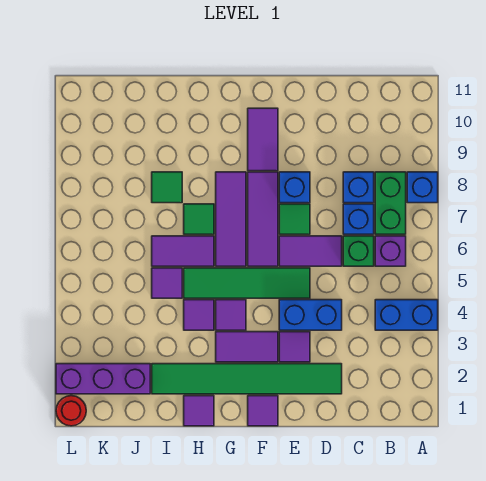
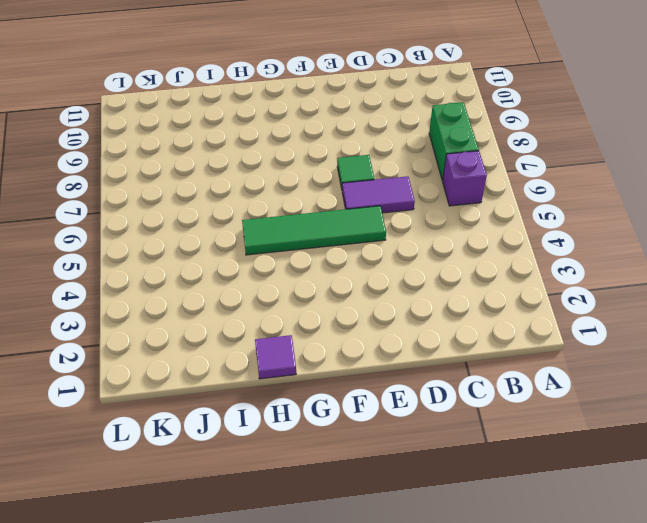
none -> blue brick A4:B4 level 1
none -> blue brick A8 level 1
none -> green brick C6 level 1

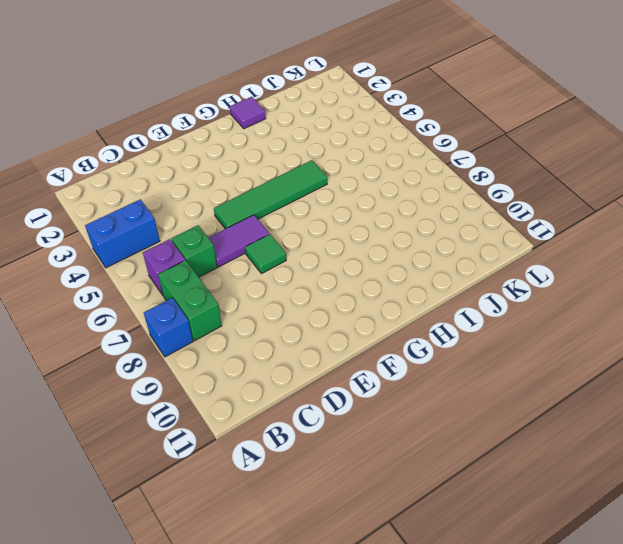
none -> blue brick C7 level 1
none -> blue brick C8 level 1
none -> green tile D2:I2 level 1

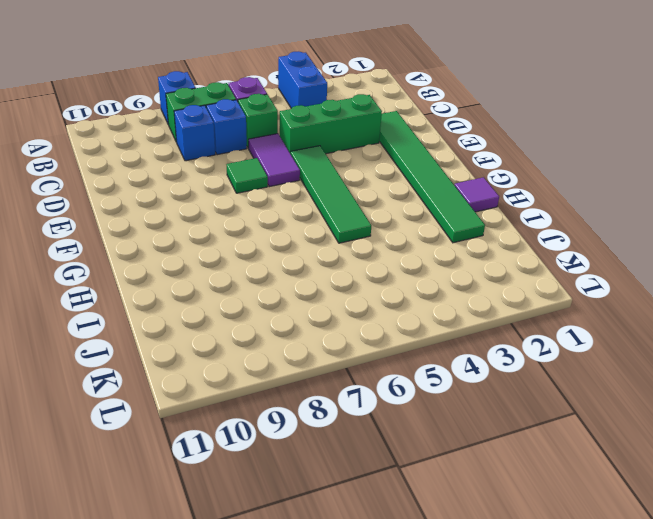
green brick D3:D5 level 1 -> blue brick D4:E4 level 1
none -> purple tile E3 level 1
none -> blue brick E8 level 1
none -> purple tile F1 level 1

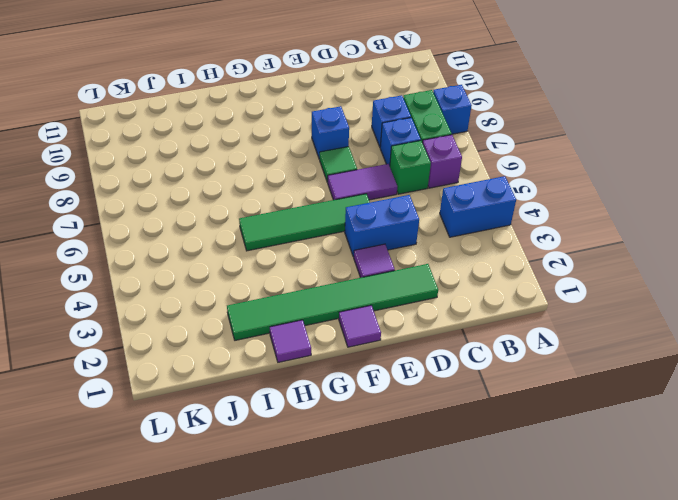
none -> purple tile F3:G3 level 1
none -> purple tile F6:F8 level 1
none -> purple tile F9:F10 level 1

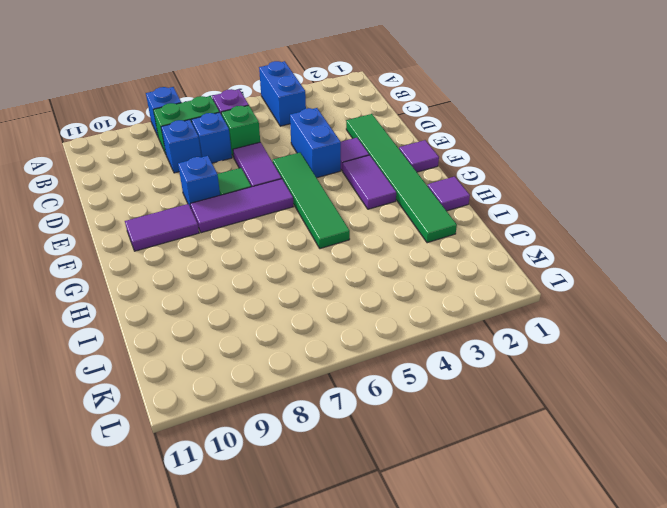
none -> purple tile G4 level 1
none -> purple tile G6:G8 level 1
none -> purple tile H4 level 1

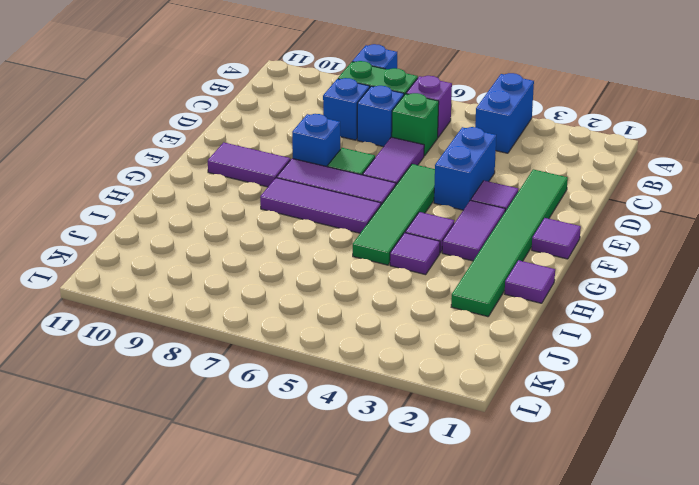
none -> purple tile H6:I6 level 1
none -> green tile H7 level 1
none -> purple tile I5 level 1

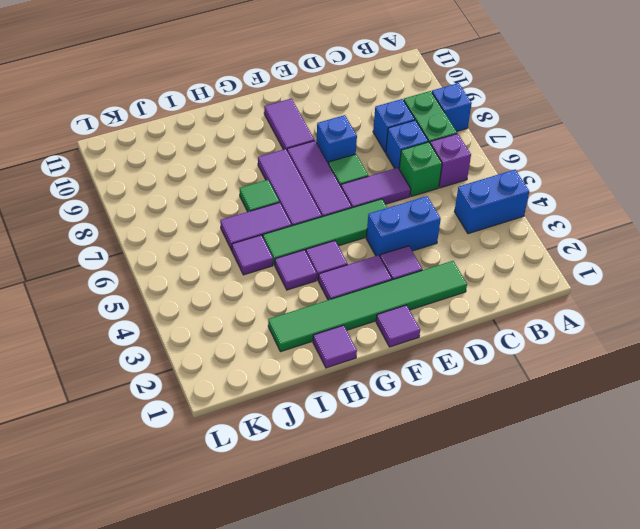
none -> green tile I8 level 1
none -> purple brick J2:L2 level 1
none -> red round brick L1 level 1

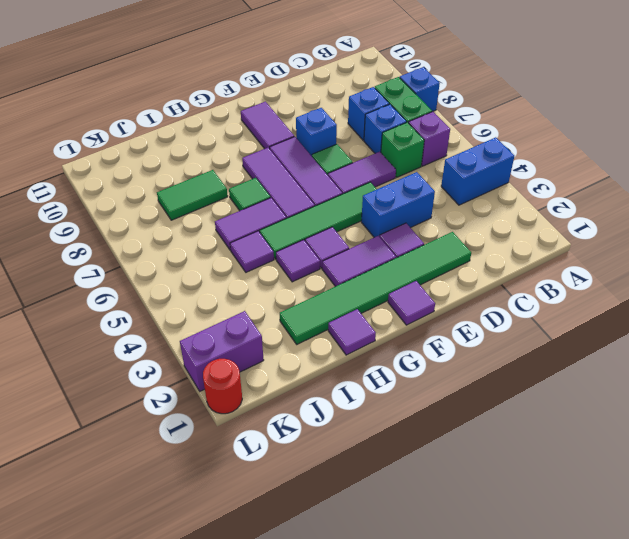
green tile I8:J8 level 1 -> green tile I8 level 1
purple brick K2:L2 level 1 -> purple brick J2:L2 level 1

